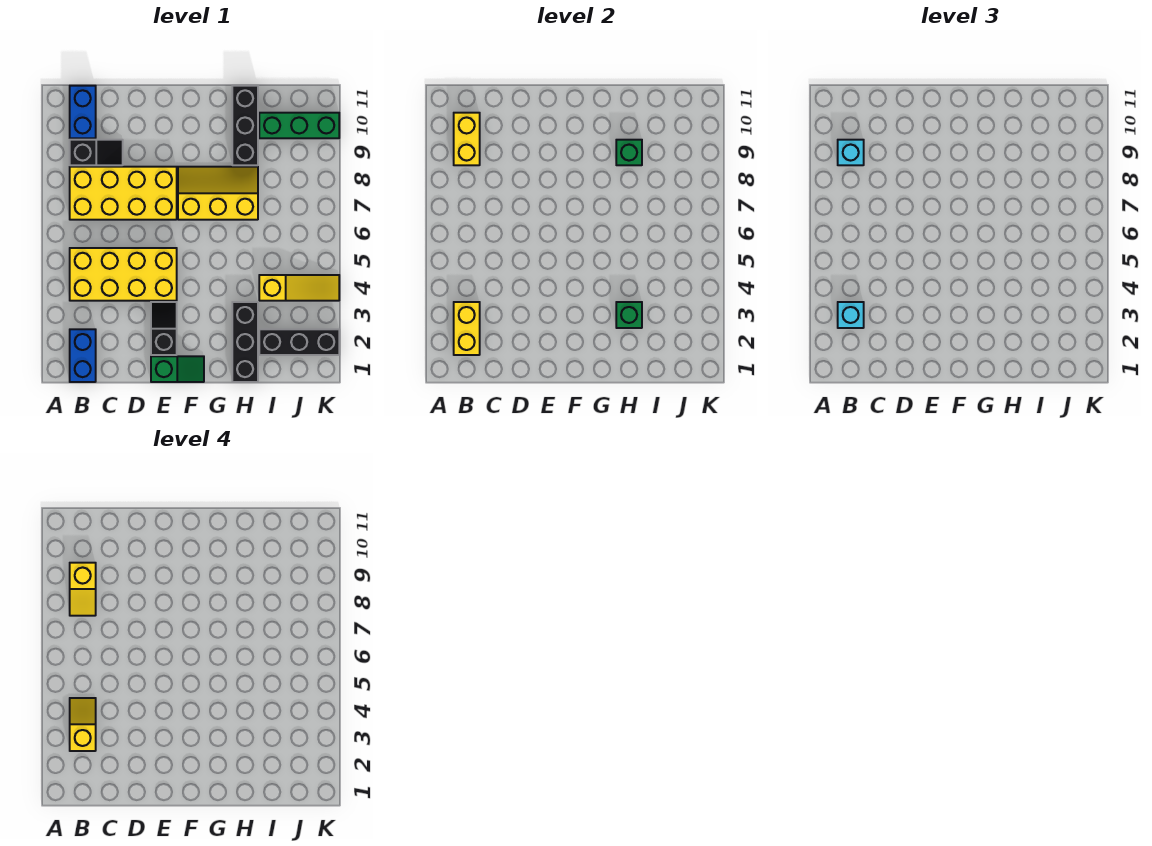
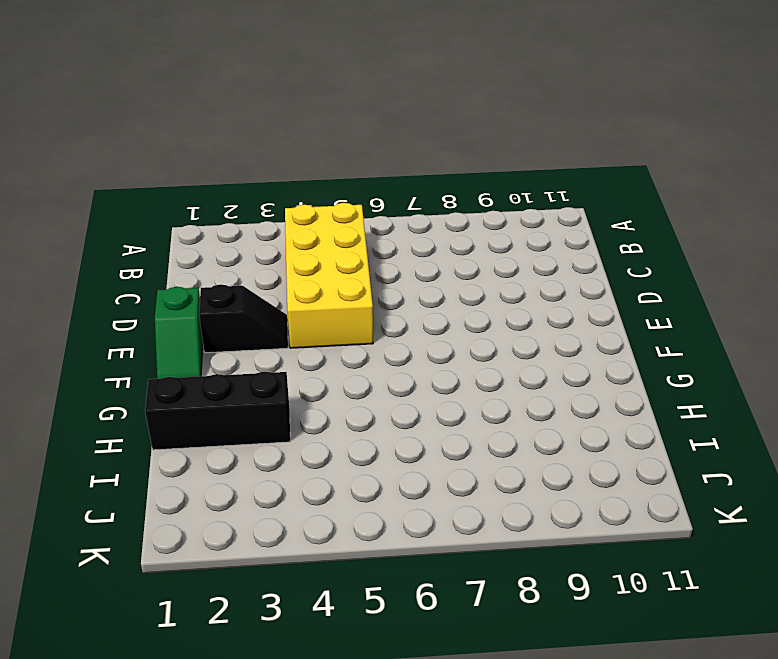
none -> blue brick B1:B2 level 1
none -> yellow brick B7:E8 level 1
none -> black slope B9:C9 level 1 top B

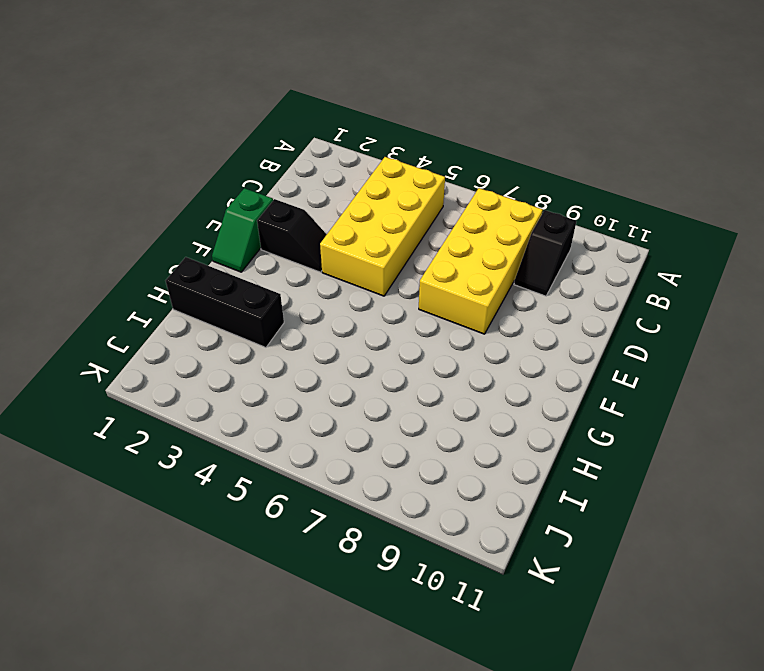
none -> blue brick B1:B2 level 1
none -> blue brick B10:B11 level 1
none -> yellow slope F7:H8 level 1 top 7

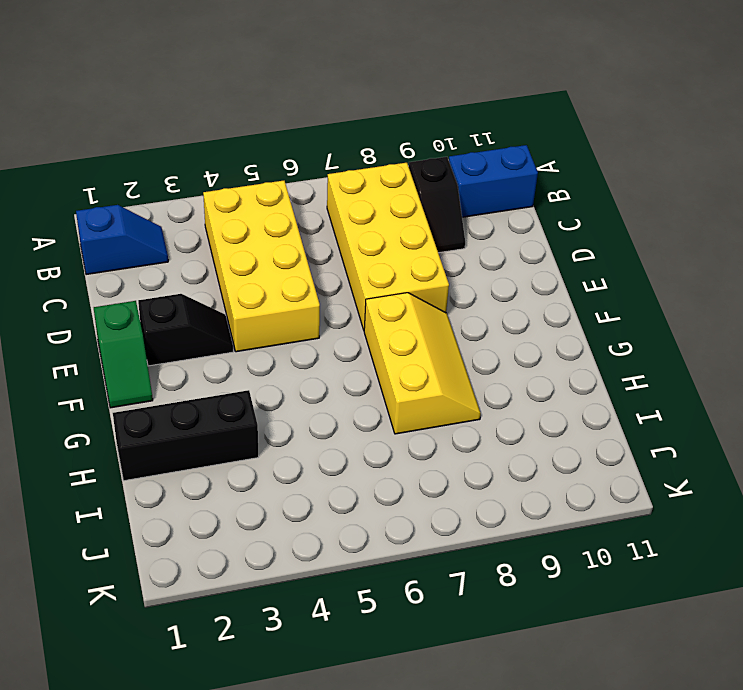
blue slope B1:B2 level 1 top 1 -> blue brick B1:B2 level 1
none -> black brick H9:H11 level 1
none -> black brick I2:K2 level 1
none -> yellow slope I4:K4 level 1 top I

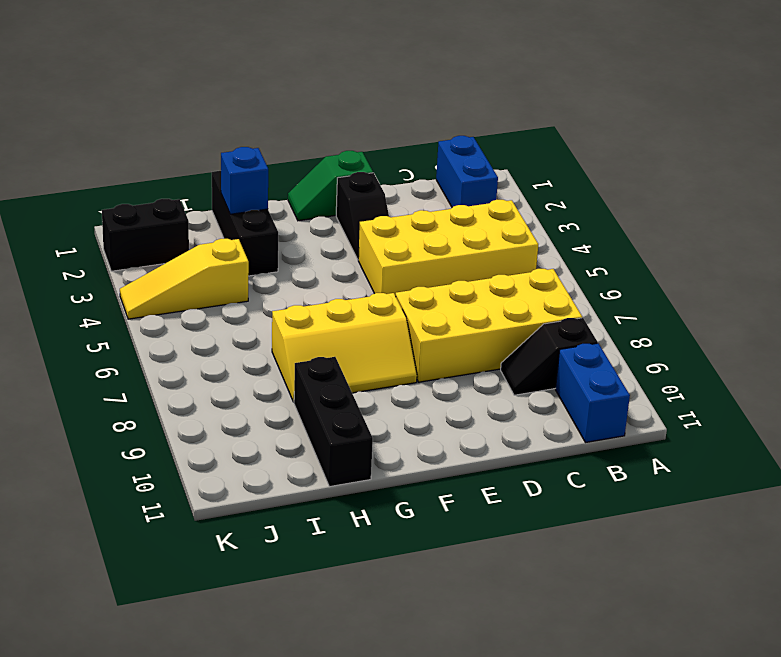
blue brick H2 level 2 -> none
black brick J2:K2 level 1 -> black brick I2:K2 level 1
none -> green brick I10:K10 level 1
none -> yellow brick B2:B3 level 2
none -> yellow brick B9:B10 level 2

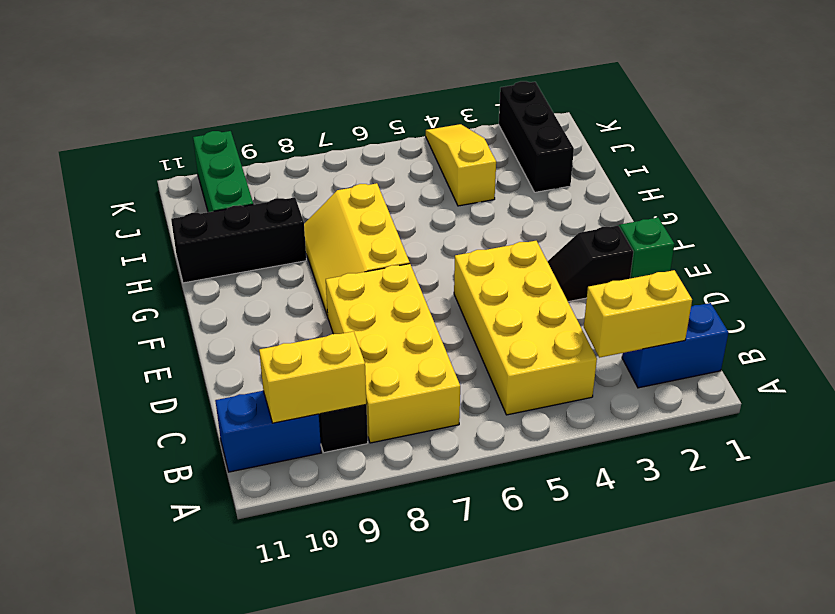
none -> black brick H1:H3 level 1
none -> green brick H3 level 2
none -> green brick H9 level 2

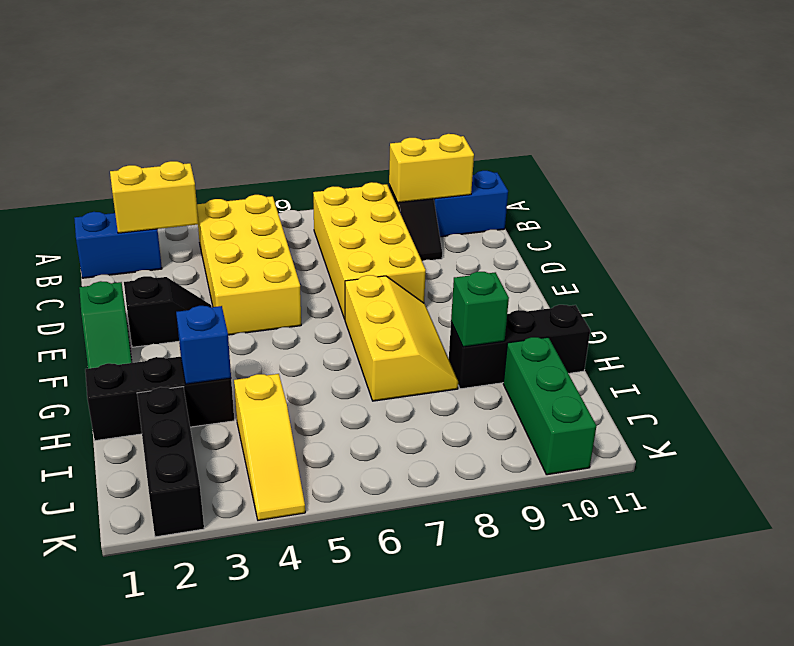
blue brick H3 level 2 -> green brick H3 level 2
none -> cyan brick B3 level 3
none -> cyan brick B9 level 3
none -> yellow slope B3:B4 level 4 top 3

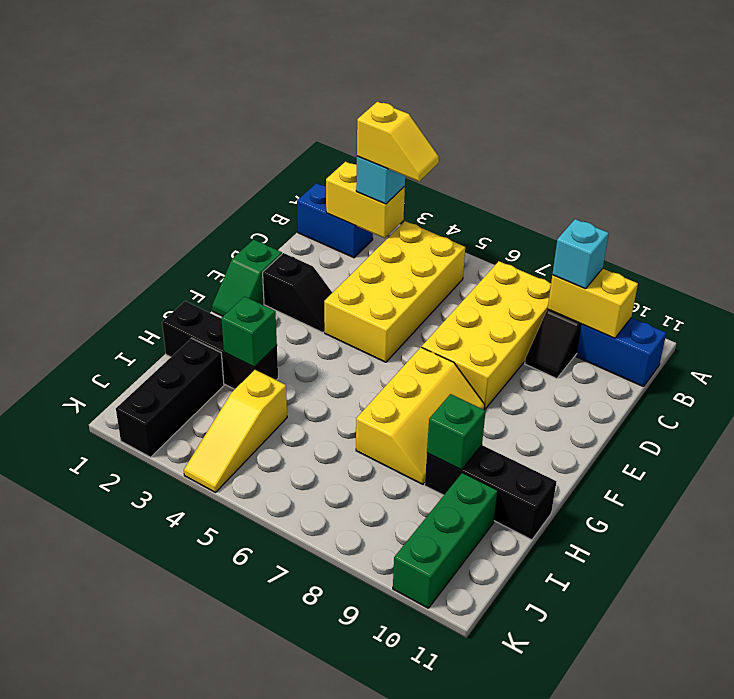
none -> yellow slope B8:B9 level 4 top 9

